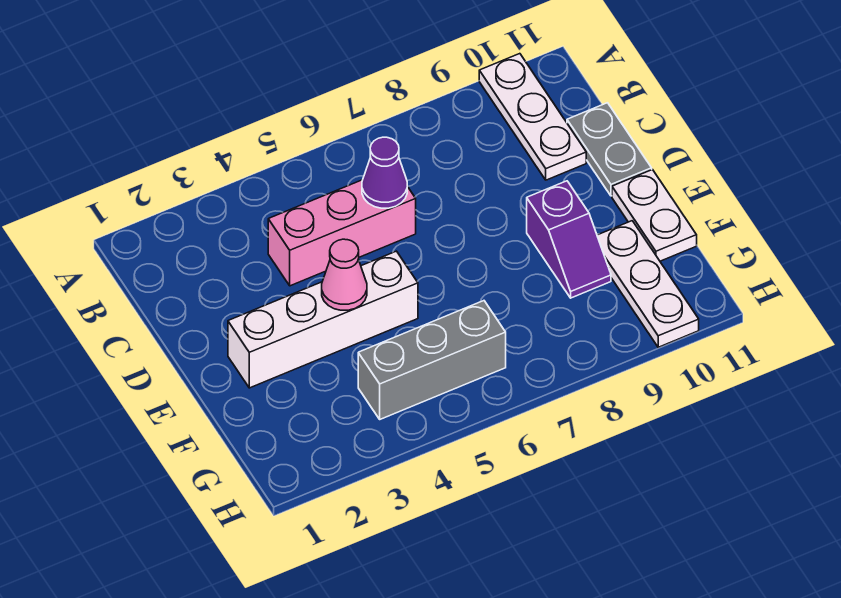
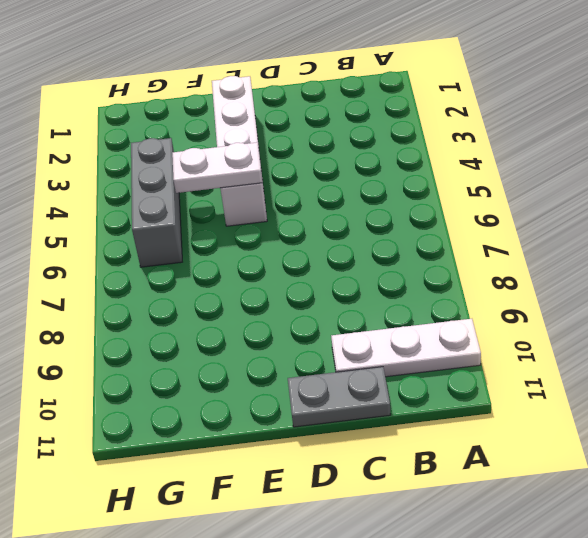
white plate E5:F5 level 2 -> white plate E11:F11 level 1
none -> pink brick C4:C6 level 1
none -> purple slope E9:F9 level 1 top E

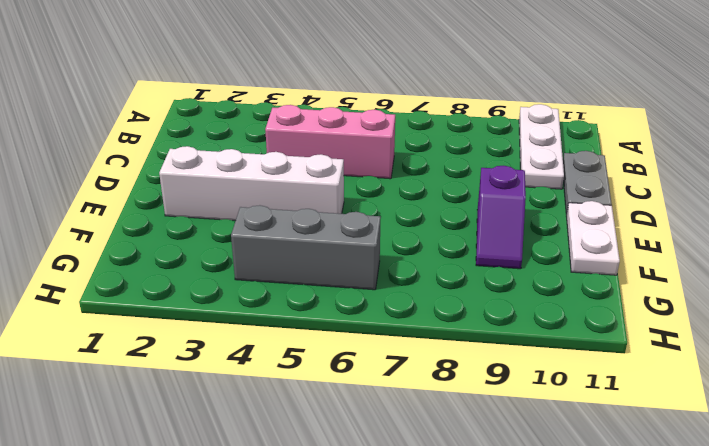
none -> white plate F10:H10 level 1
none -> purple cone C6 level 2

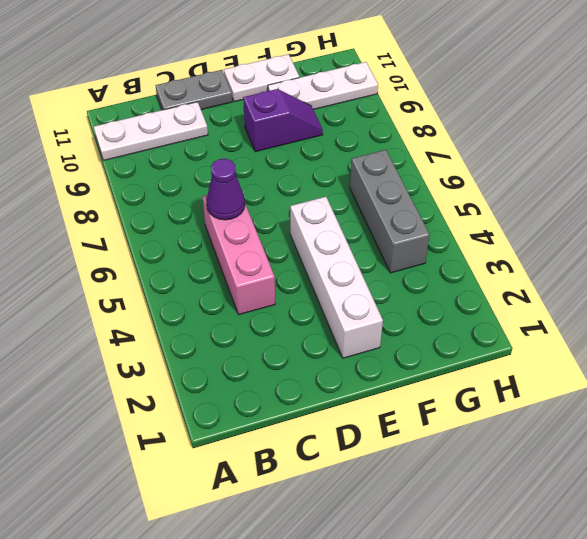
none -> pink cone E4 level 2

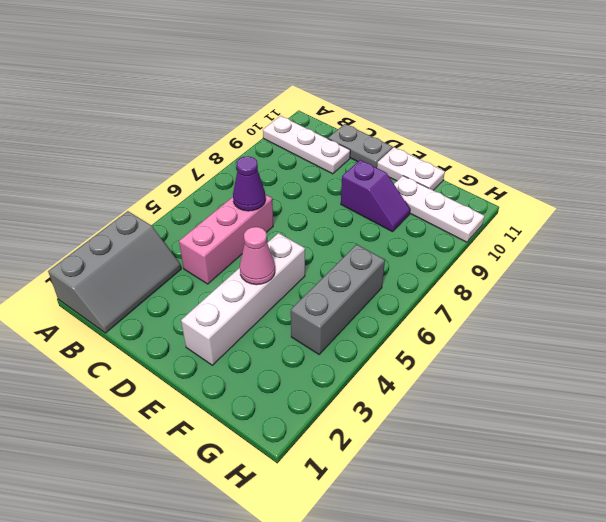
grey slope A1:B3 level 1 top A -> none

